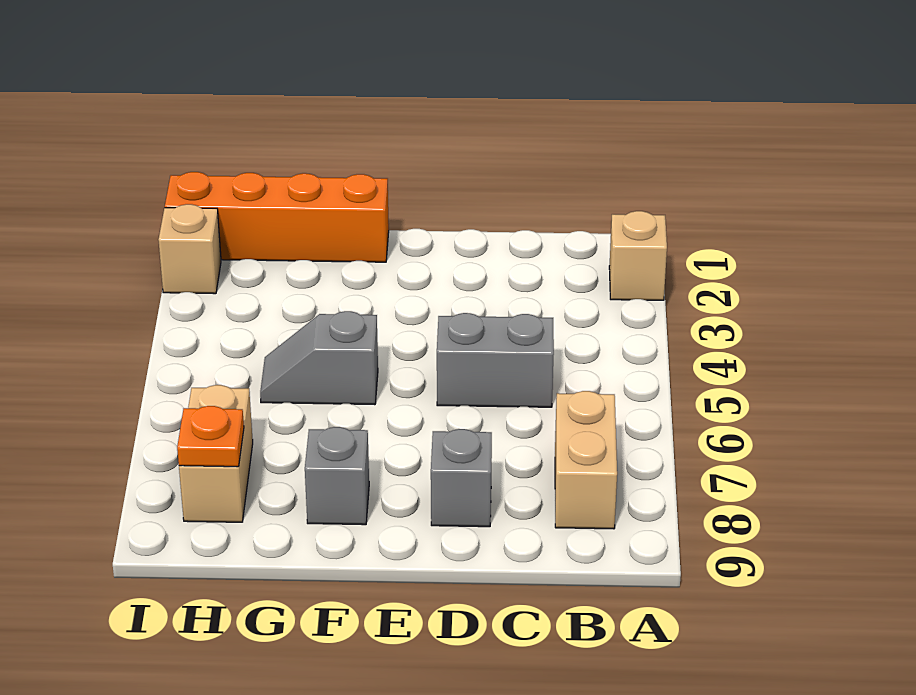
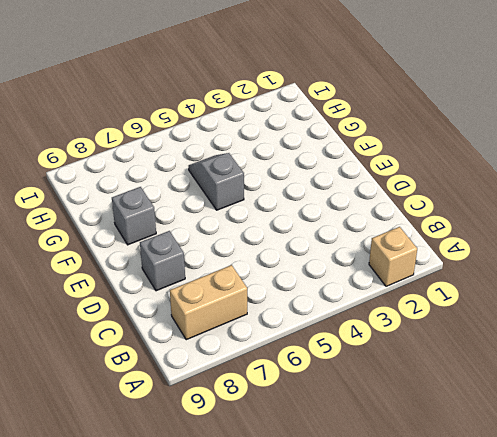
none -> grey brick C5:D5 level 1
none -> orange brick F1:I1 level 1

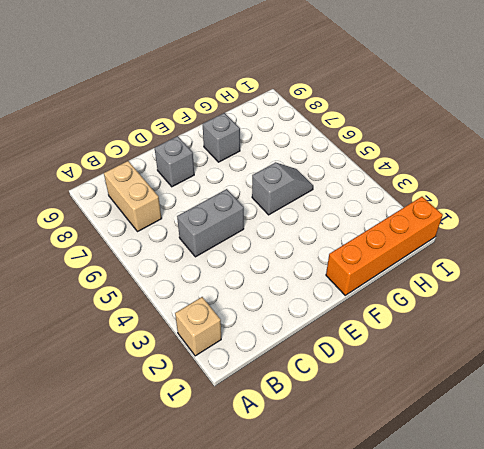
none -> tan brick H7:H8 level 1
none -> tan brick I2 level 1

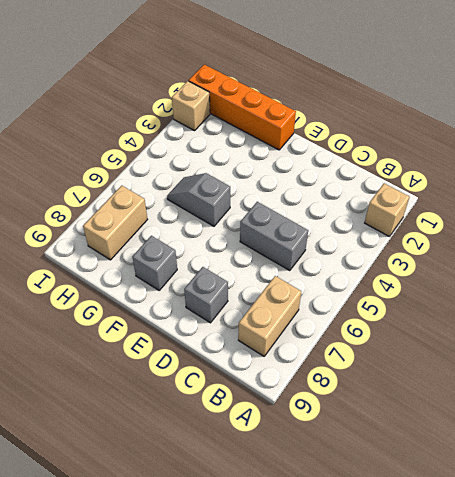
none -> orange plate H8 level 2

